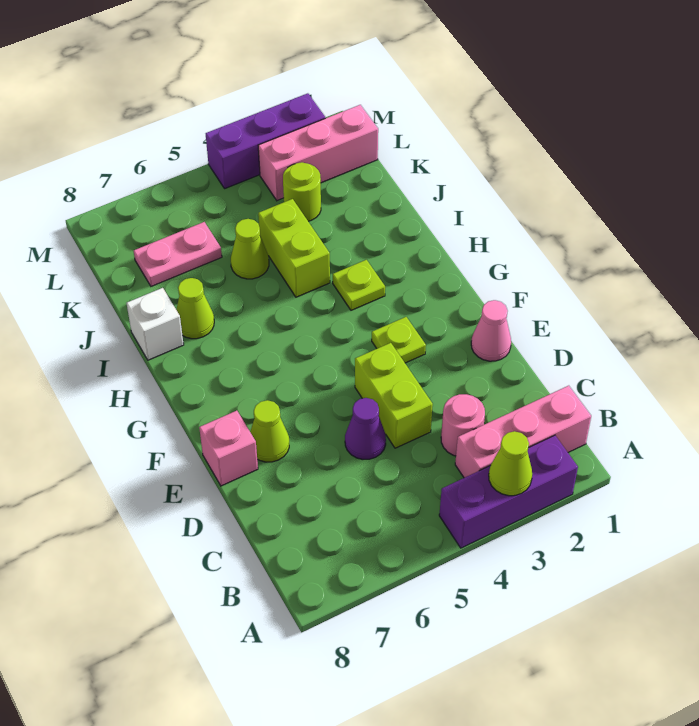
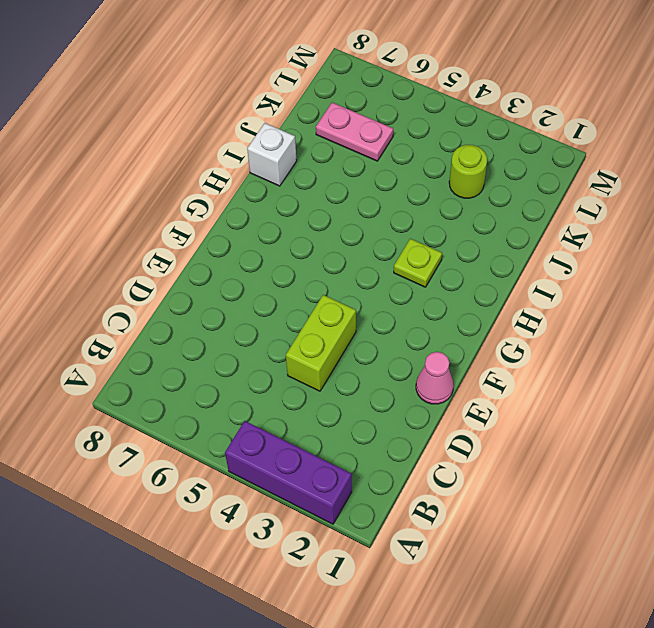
none -> pink brick B1:B3 level 1
none -> pink round brick C3 level 1
none -> purple cone D5 level 1

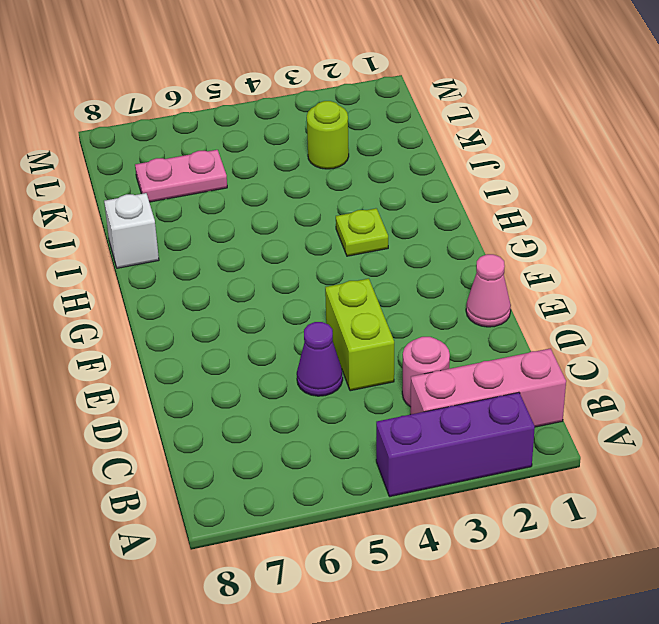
none -> lime cone E7 level 1
none -> pink brick E8 level 1
none -> lime plate F3 level 1

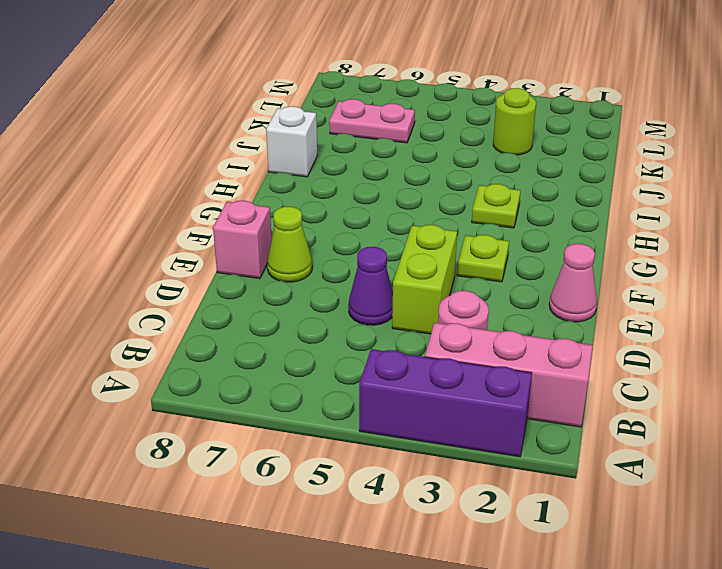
none -> lime brick I4:J4 level 1
none -> lime cone I7 level 1
none -> lime cone J5 level 1

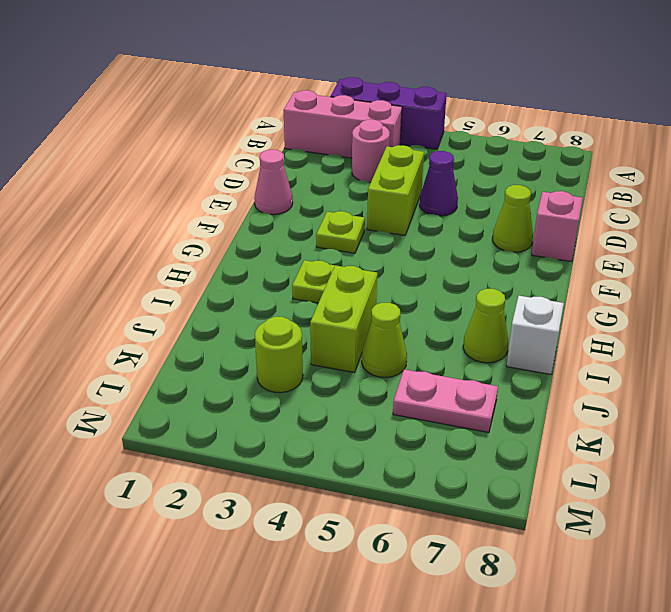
none -> pink brick L1:L3 level 1
none -> purple brick M2:M4 level 1
none -> lime cone A3 level 2

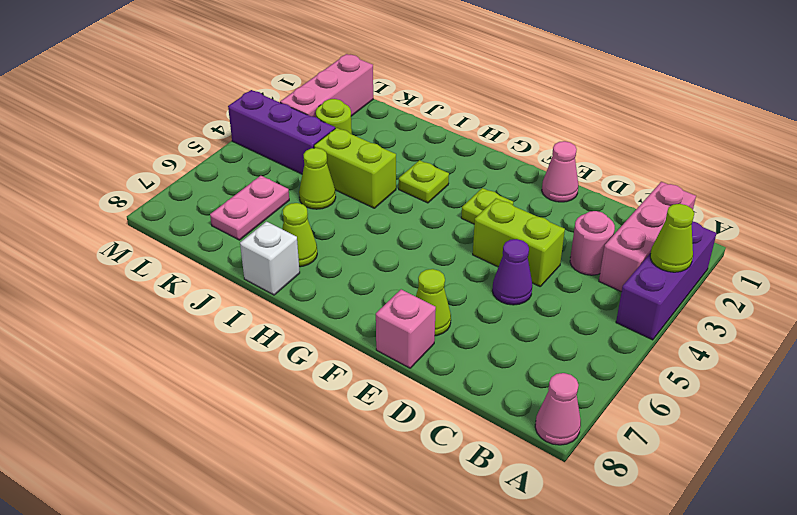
pink cone A8 level 1 -> none
purple brick K4:M4 level 1 -> purple brick M2:M4 level 1

